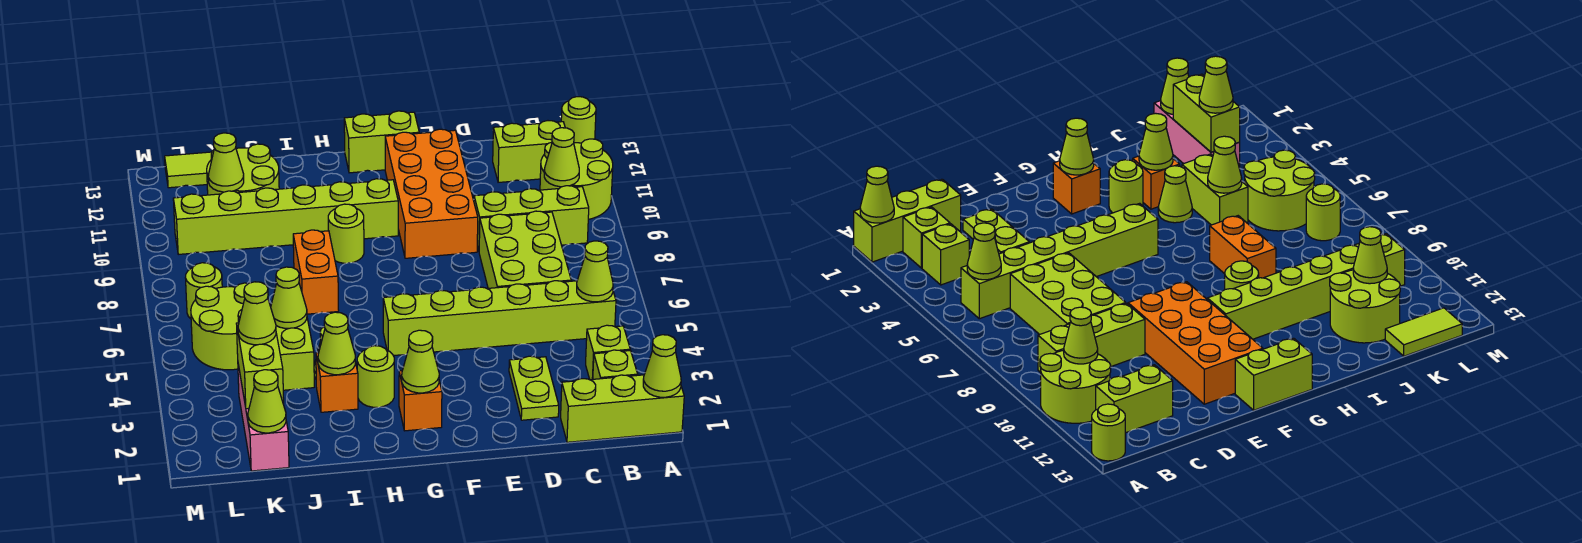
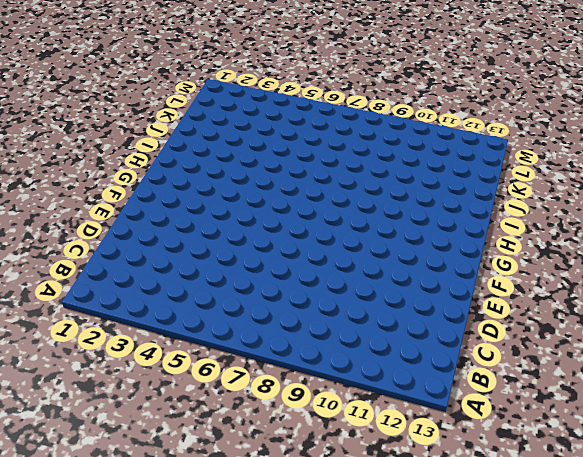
none -> lime brick A1:C1 level 1
none -> lime round brick A10:B11 level 1
none -> lime round brick A13 level 1
none -> lime brick B2 level 1

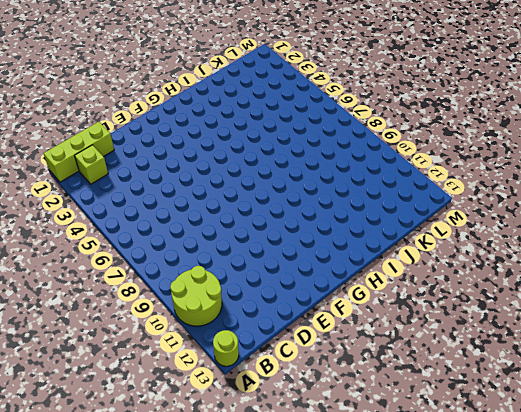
none -> lime brick B3 level 1
none -> lime brick B5:G5 level 1
none -> lime brick B9:D9 level 1
none -> lime brick B12:C12 level 1

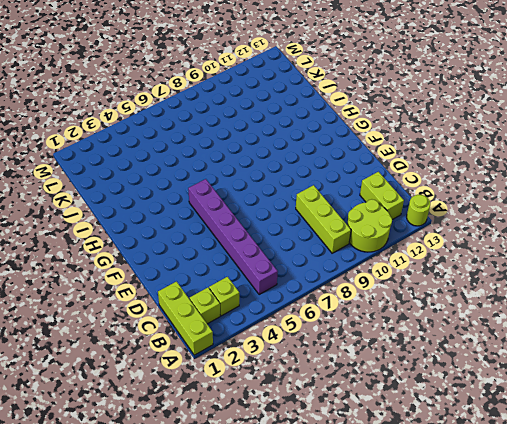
purple brick B5:G5 level 1 -> lime brick B5:G5 level 1
none -> lime brick C6:D8 level 1
none -> lime plate D2:D3 level 1
none -> orange brick E9:F12 level 1
none -> lime brick F13:G13 level 1

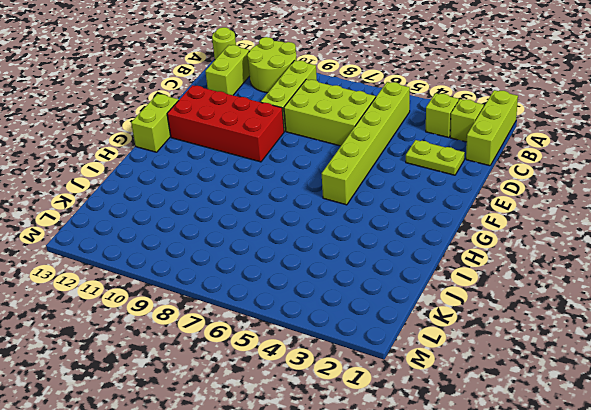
red brick E9:F12 level 1 -> orange brick E9:F12 level 1
none -> orange brick G2 level 1
none -> lime brick G10:L10 level 1
none -> lime round brick H3 level 1
none -> lime round brick H9 level 1

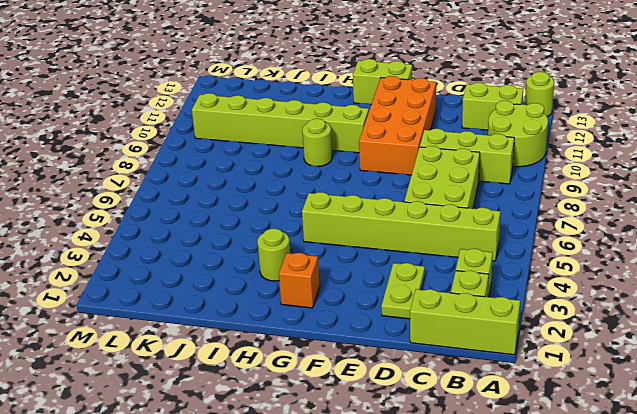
none -> orange brick I3 level 1
none -> lime cone I4 level 1
none -> orange brick I7:I8 level 1
none -> lime brick J4:J5 level 1

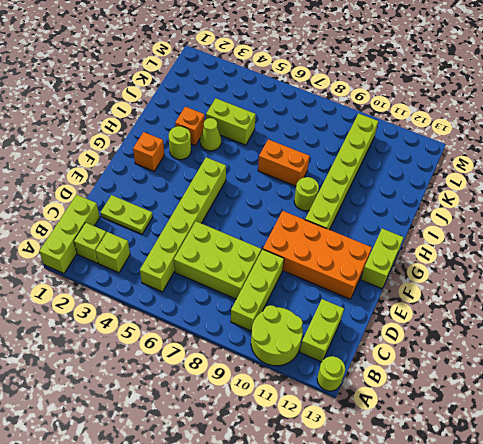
none -> lime round brick J11:K12 level 1
none -> pink brick K1:K3 level 1
none -> lime round brick K5:L6 level 1
none -> lime tile K13:L13 level 1

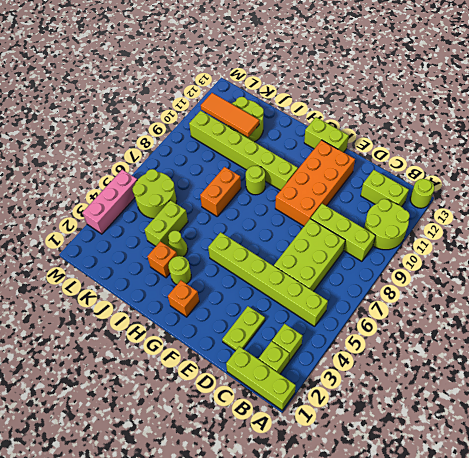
orange tile J11:L11 level 2 -> lime cone K11 level 2
pink brick M3:M5 level 1 -> pink brick K1:K3 level 1
none -> lime tile K13:L13 level 1
none -> lime round brick L7 level 1
none -> lime cone A1 level 2
none -> lime cone B5 level 2

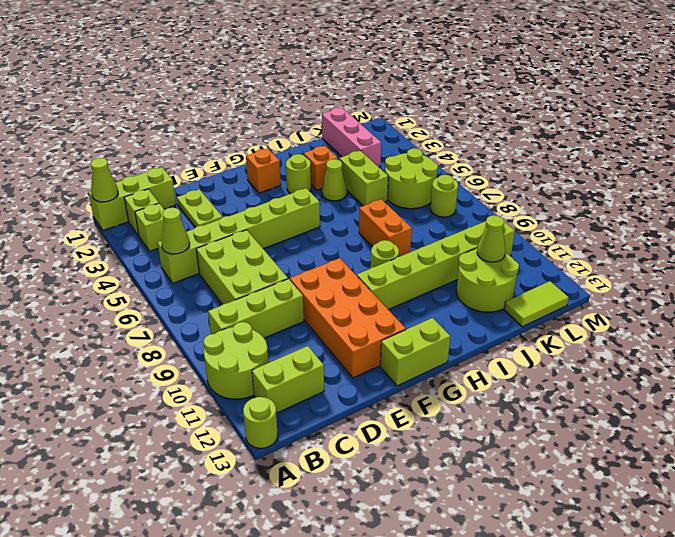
none -> lime cone B10 level 2
none -> lime cone G2 level 2
none -> lime cone I3 level 2
none -> lime cone J5 level 2

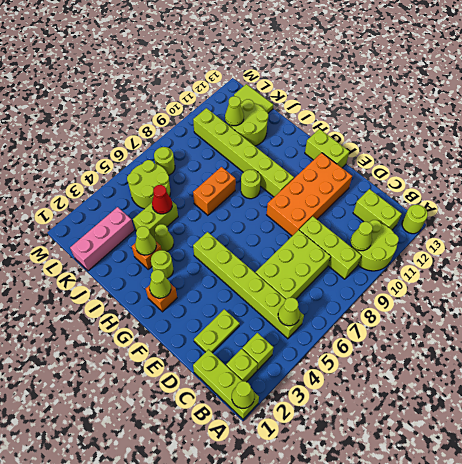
red cone J5 level 2 -> lime cone J5 level 2
none -> lime cone K1 level 2
none -> lime brick K2:K3 level 2
none -> lime cone K3 level 3

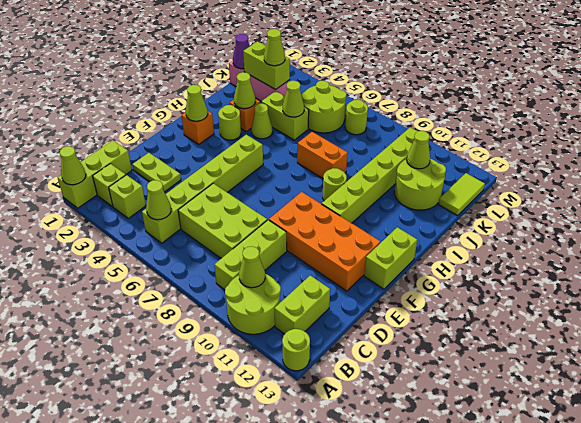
purple cone K1 level 2 -> lime cone K1 level 2

